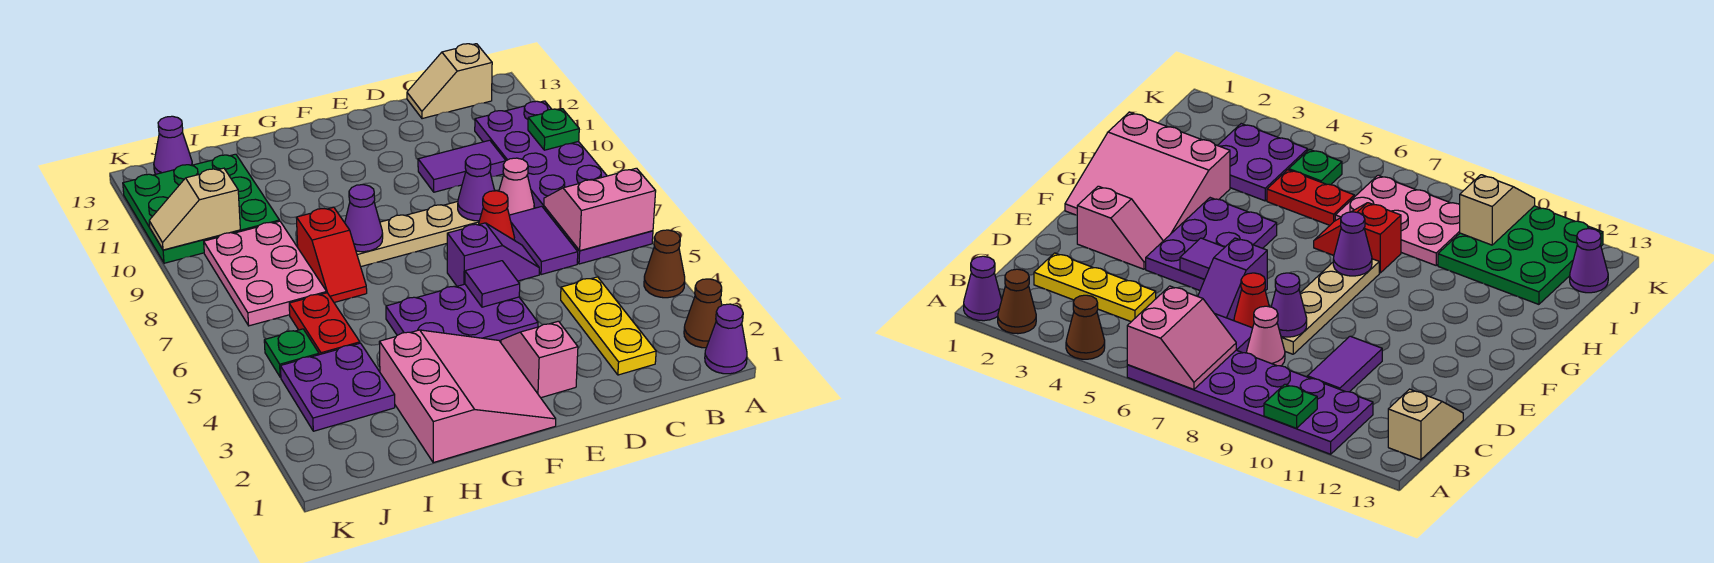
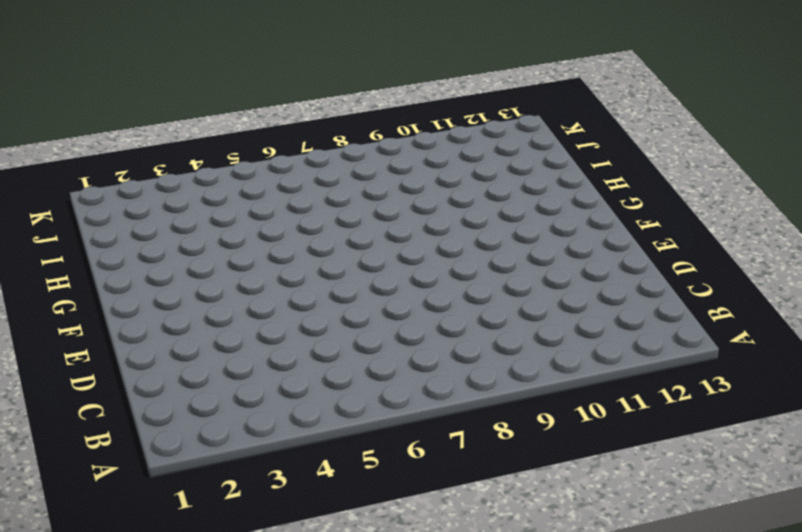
none -> purple cone A1 level 1
none -> brown cone A2 level 1
none -> brown cone A4 level 1

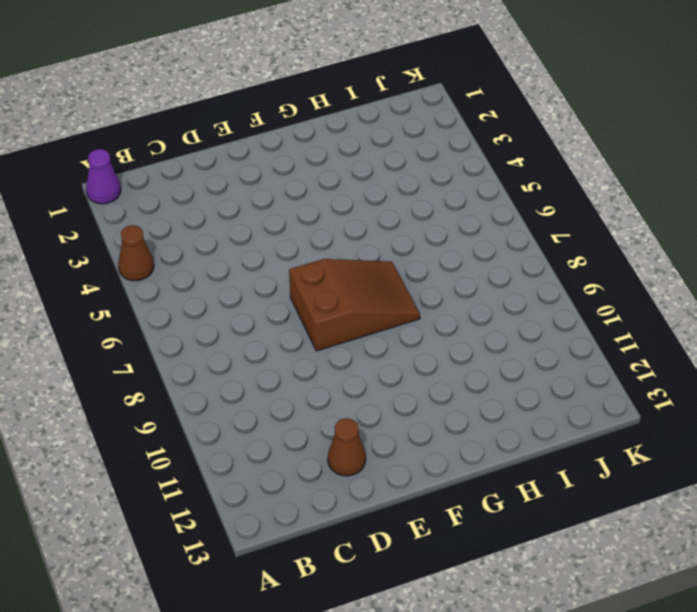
brown cone D12 level 1 -> brown cone A2 level 1
brown slope E7:G8 level 1 top E -> tan plate D8:G8 level 1
none -> purple plate A6:B11 level 1
none -> tan slope B13:C13 level 1 top B
none -> yellow plate C2:C4 level 1

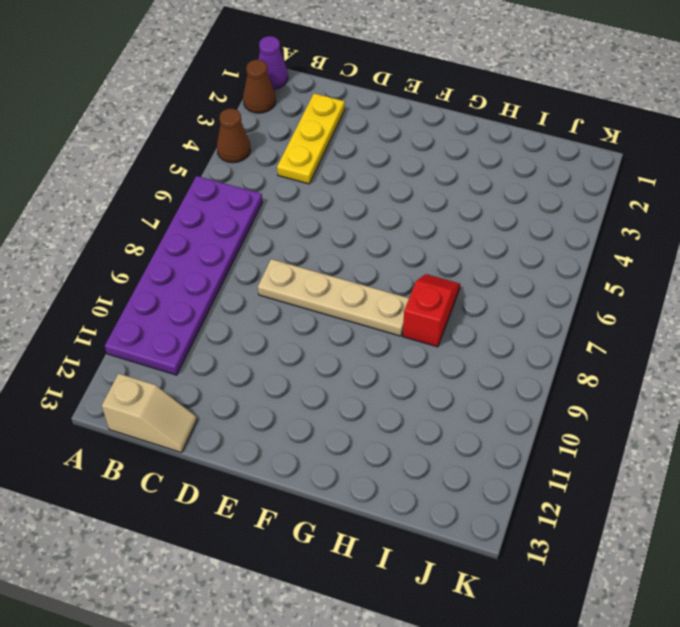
none -> purple tile C6:C7 level 1
none -> pink cone C8 level 1
none -> purple tile C10:D10 level 1

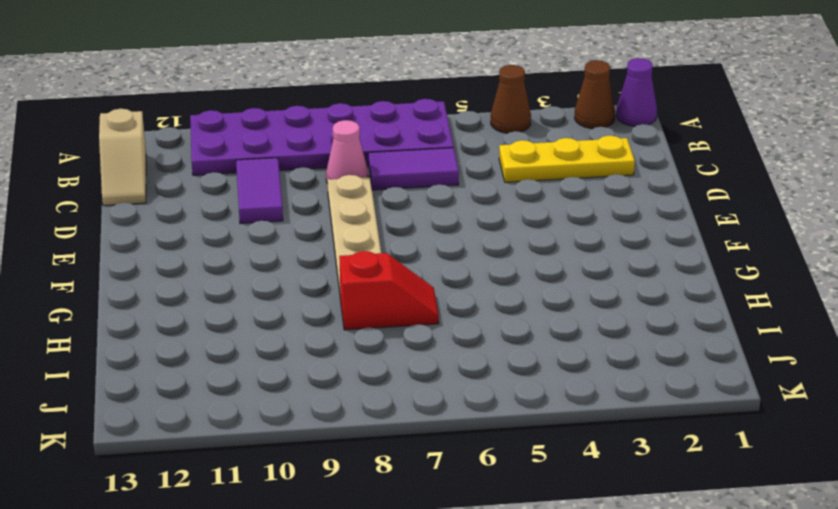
none -> purple slope D6:E6 level 1 top E
none -> red cone D7 level 1
none -> pink slope E2:E3 level 1 top 2

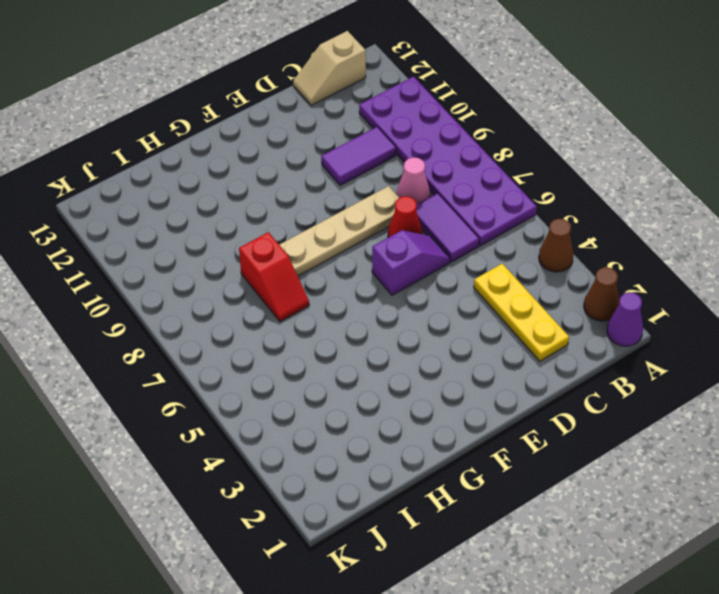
none -> pink slope E2:E3 level 1 top 2
none -> purple plate E4:G5 level 1
none -> pink slope F1:H3 level 1 top H

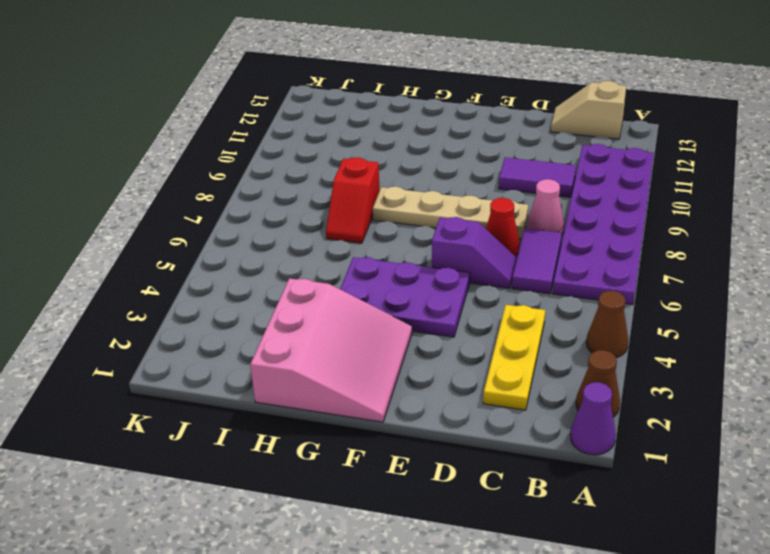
none -> pink slope E2:E3 level 1 top 2
none -> purple plate I3:J4 level 1
none -> red plate I5:I6 level 1

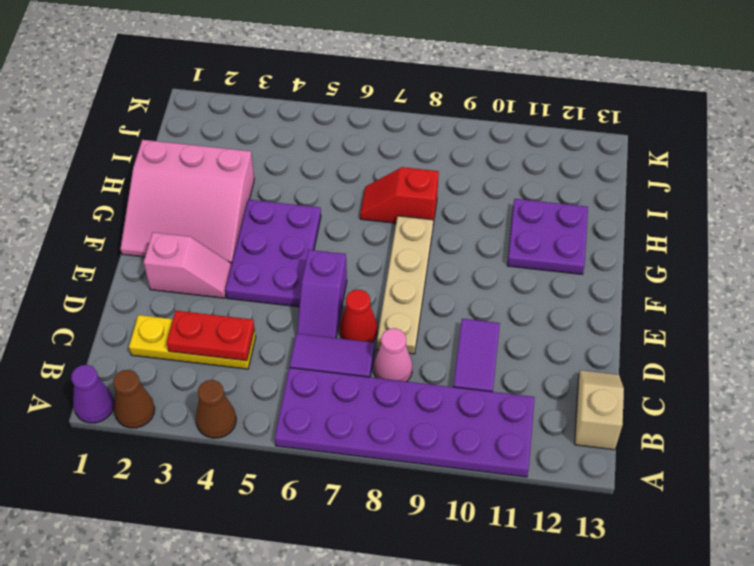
red plate C3:C4 level 2 -> red plate I5:I6 level 1
purple plate G11:H12 level 1 -> purple plate I3:J4 level 1
none -> pink plate I7:J9 level 1
none -> green plate I10:K12 level 1
none -> green plate J5 level 1

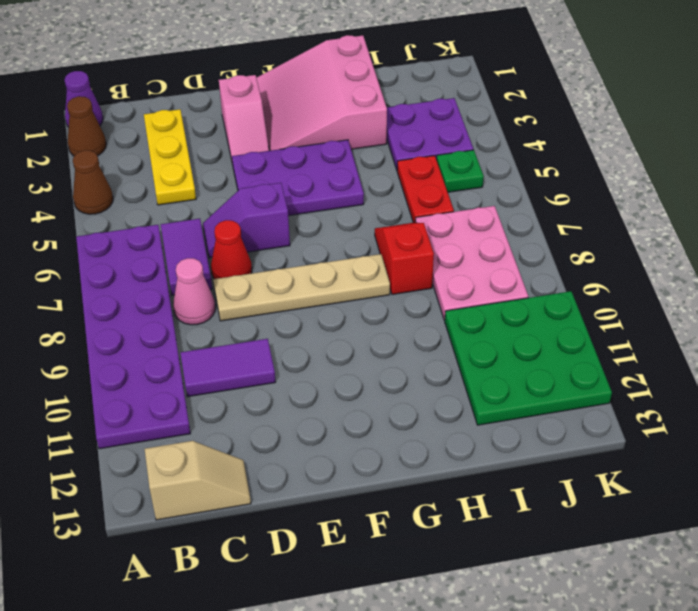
none -> purple cone J13 level 1
none -> pink slope A6:B7 level 2 top 6
none -> green plate A10 level 2

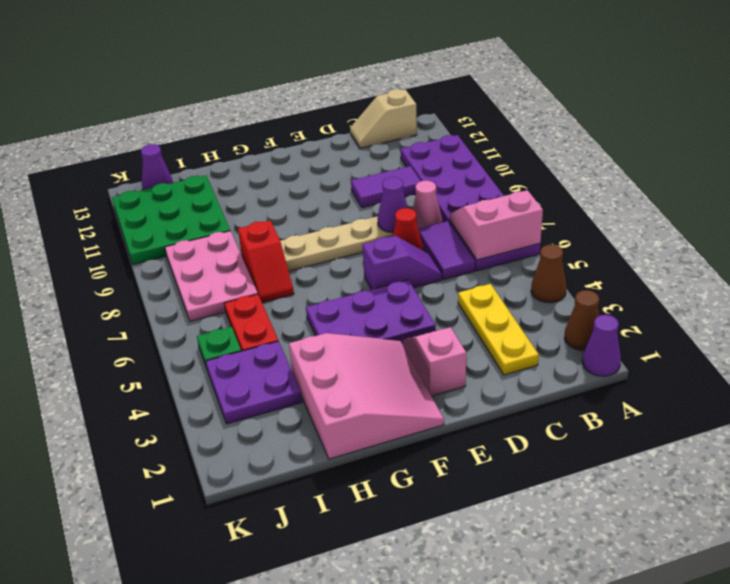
none -> green plate A10 level 2
none -> purple tile E5 level 2
none -> purple cone G8 level 2

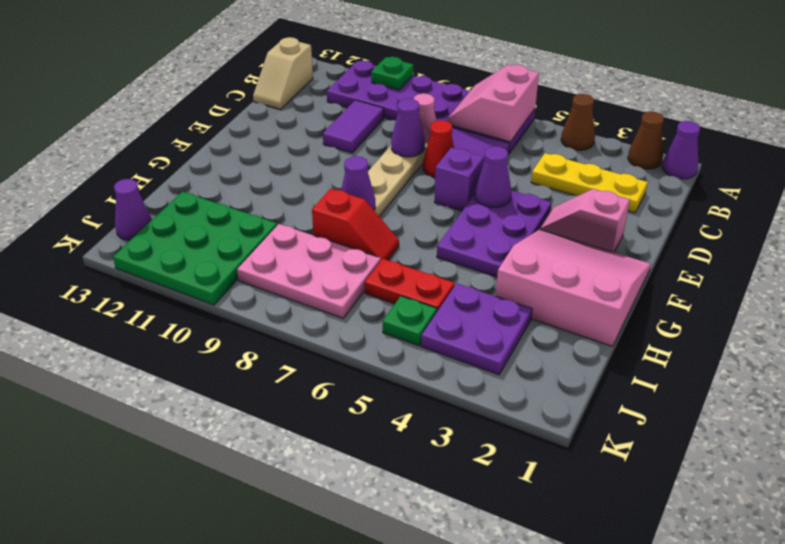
purple cone E5 level 2 -> purple tile E5 level 2
none -> tan slope J10:K10 level 2 top J

